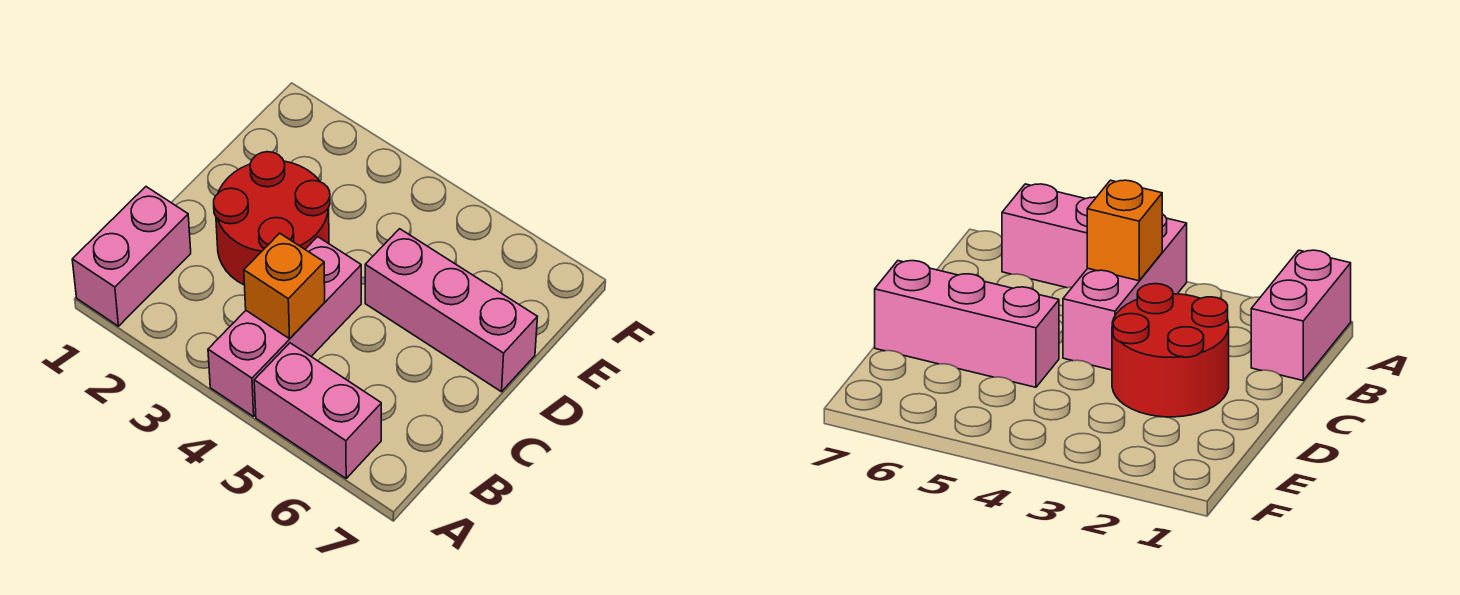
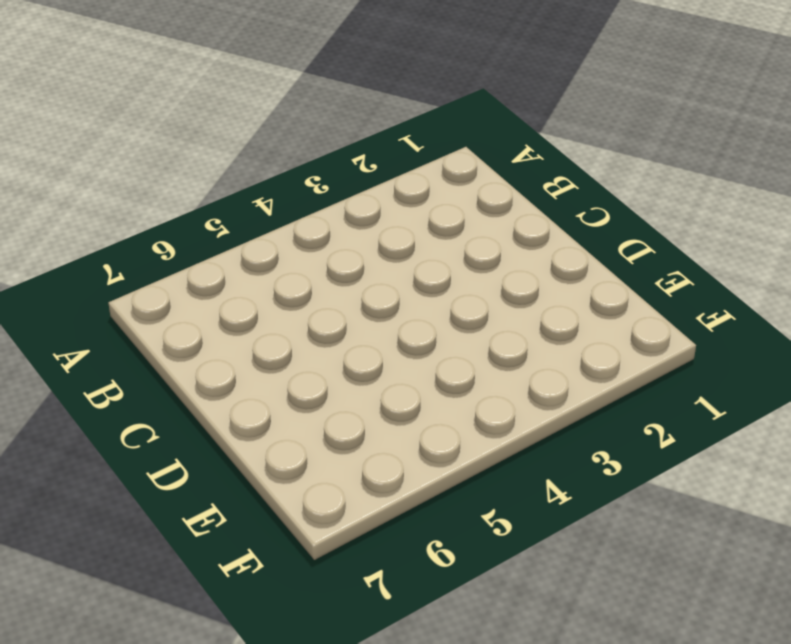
none -> pink brick A1:B1 level 1
none -> pink brick A4:C4 level 1

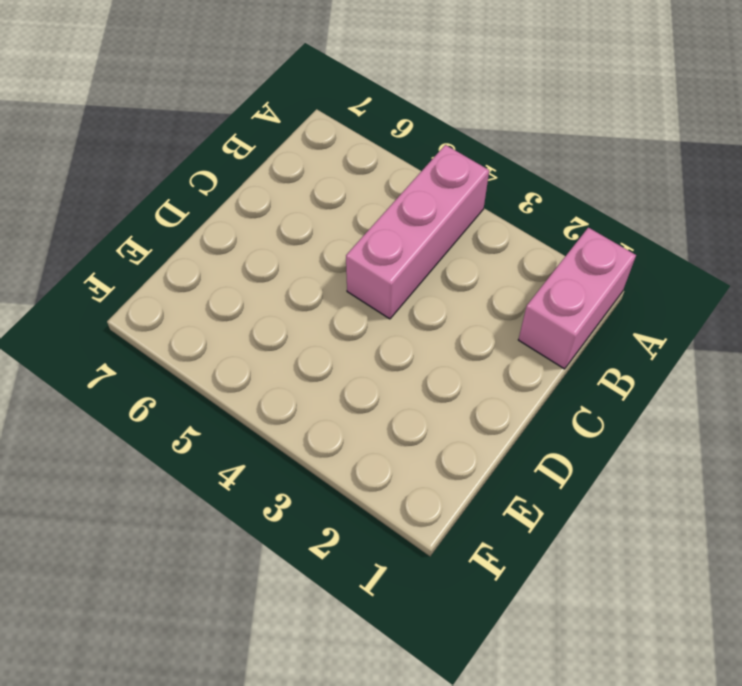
none -> pink brick A5:A6 level 1
none -> red round brick C2:D3 level 1

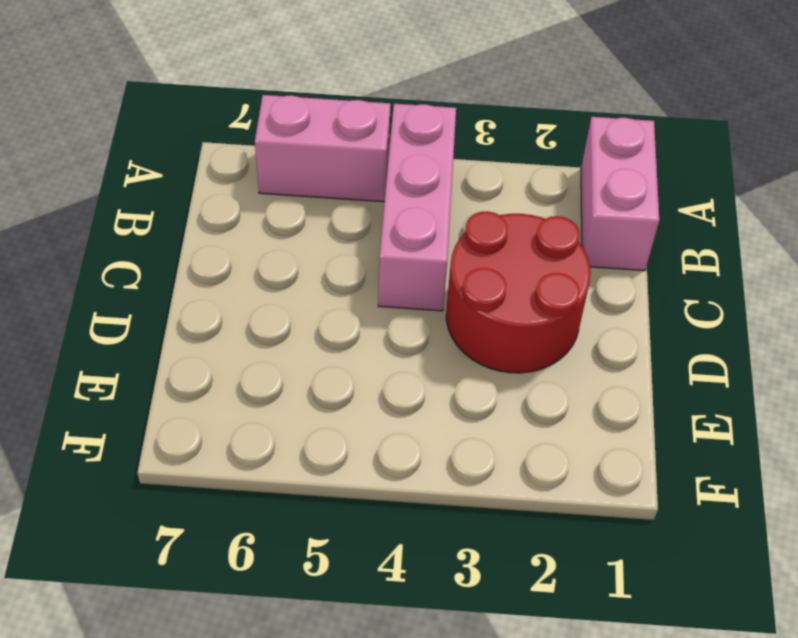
none -> pink brick D5:D7 level 1
none -> orange brick B4 level 2

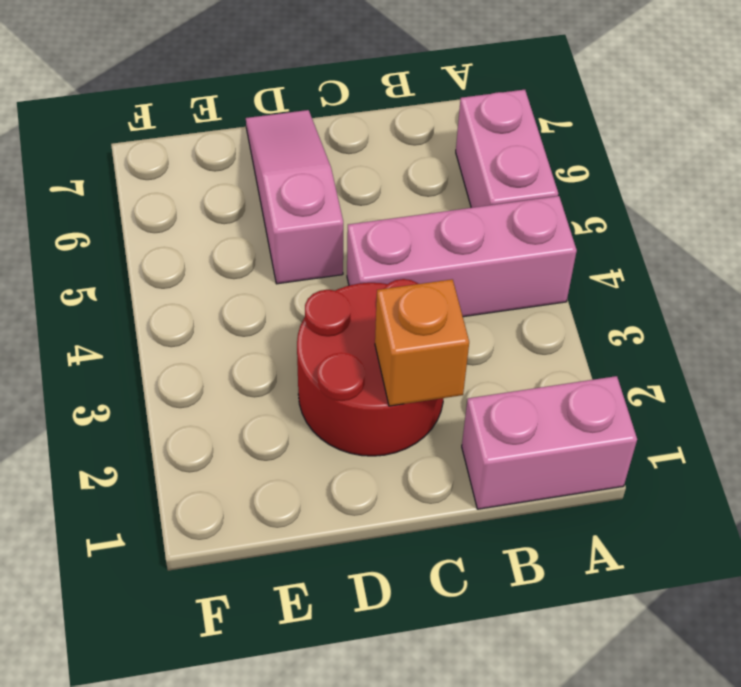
orange brick C2 level 2 -> orange brick B4 level 2
pink slope D5:D7 level 1 top 5 -> pink brick D5:D7 level 1

